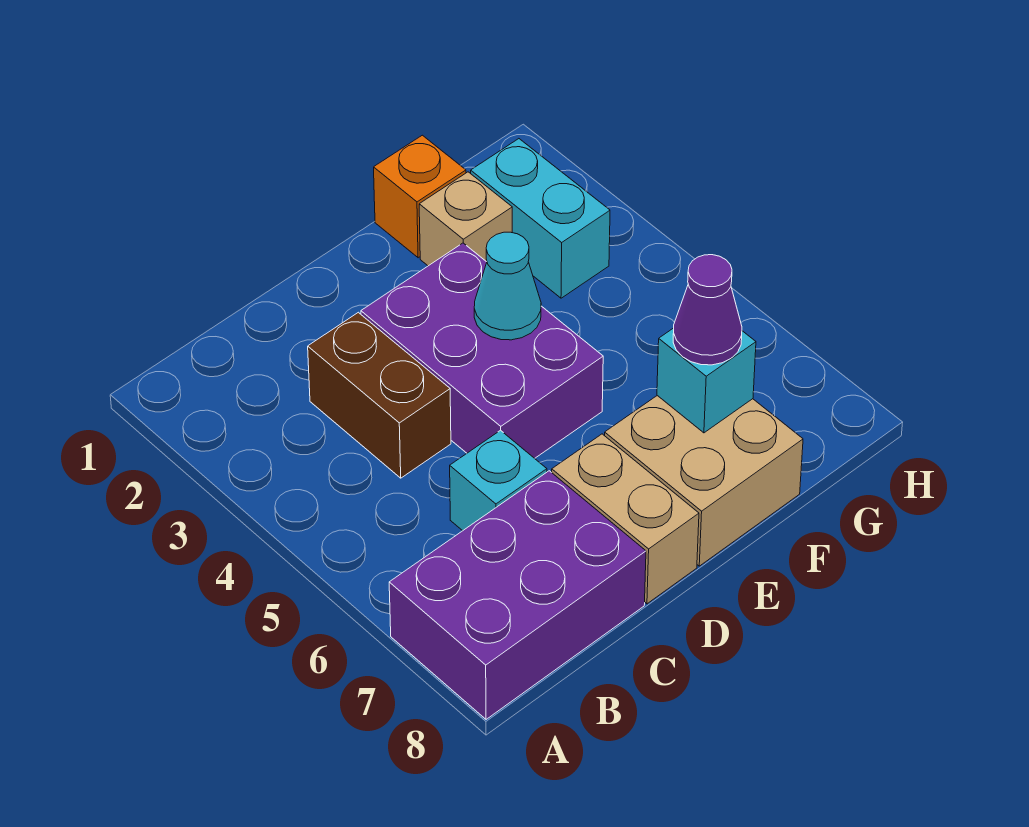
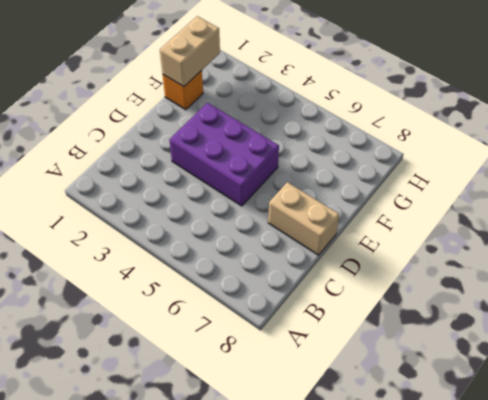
tan brick F1:G1 level 2 -> none
none -> purple brick A7:C8 level 1
none -> brown brick C3:C4 level 1
none -> cyan brick C6 level 1

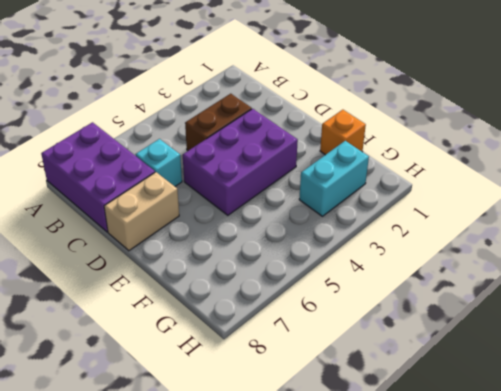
none -> tan brick E7:F8 level 1
none -> tan brick F2 level 1
none -> cyan cone E4 level 2

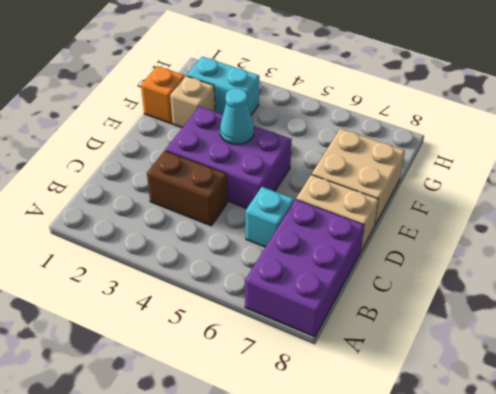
none -> cyan brick F7 level 2
none -> purple cone F7 level 3

